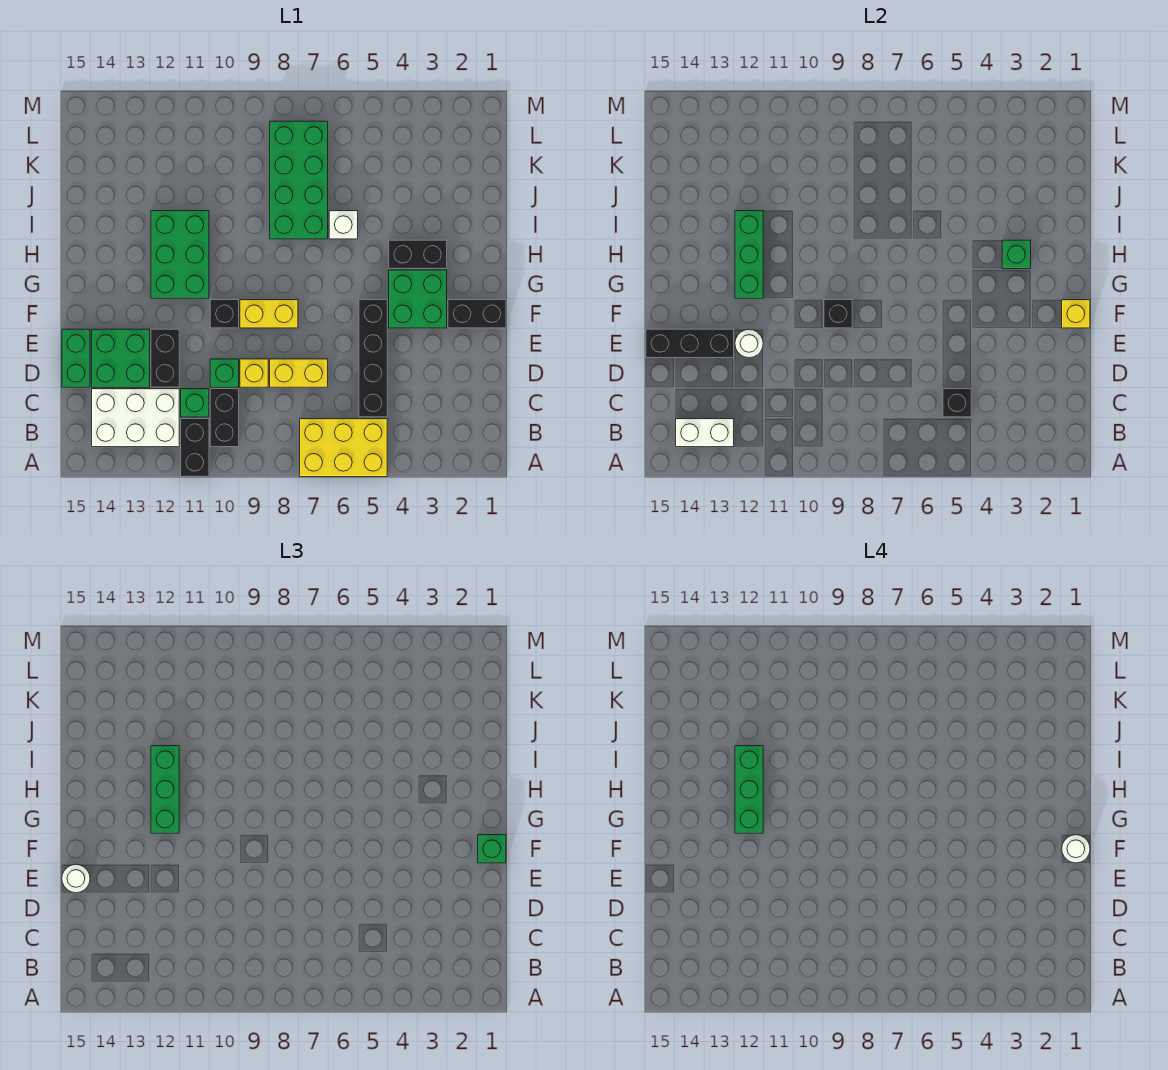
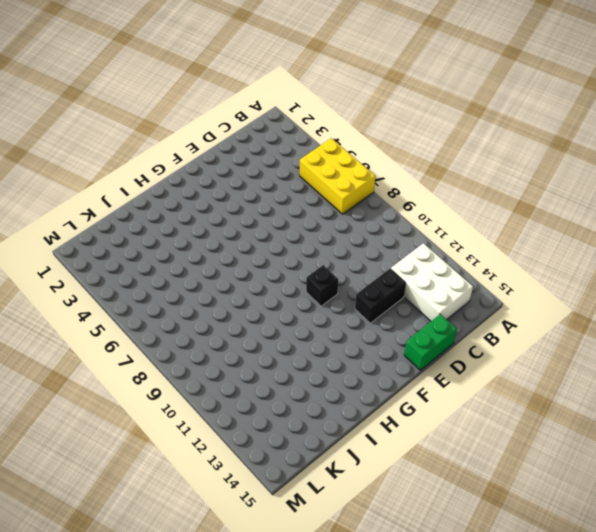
none -> black brick A11:B11 level 1
none -> black brick B10:C10 level 1
none -> black brick C5:F5 level 1
none -> green brick C11 level 1

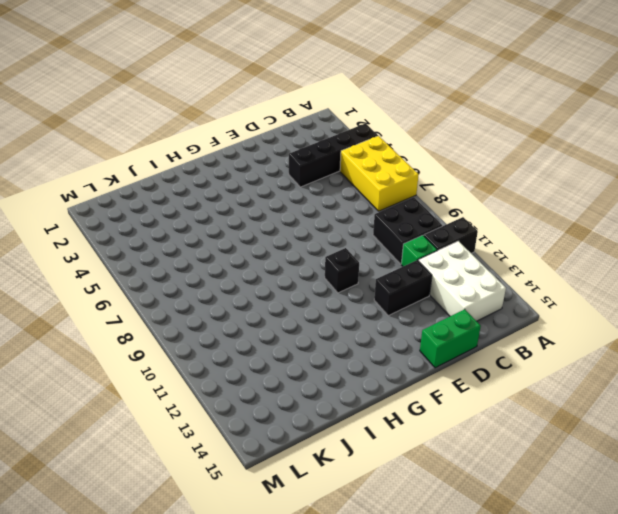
black brick A4:D4 level 1 -> black brick C5:F5 level 1
black brick B9:C10 level 1 -> black brick B10:C10 level 1
none -> yellow brick D7:D8 level 1
none -> yellow brick D9 level 1
none -> green brick D10 level 1
none -> green brick D13:E14 level 1

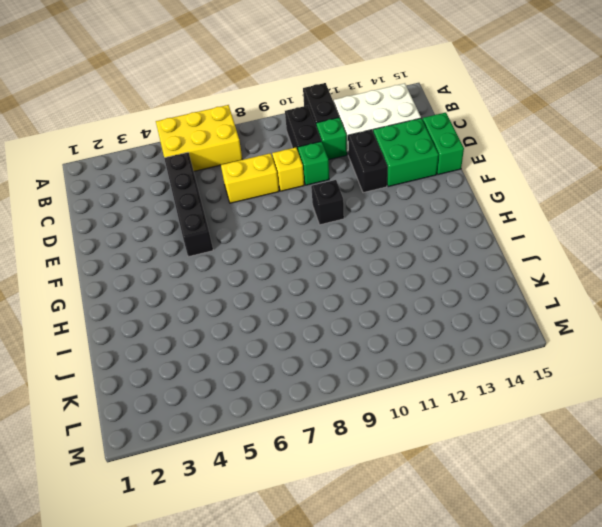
none -> black brick F1:F2 level 1
none -> green brick F3:G4 level 1
none -> yellow brick F8:F9 level 1
none -> green brick G11:I12 level 1

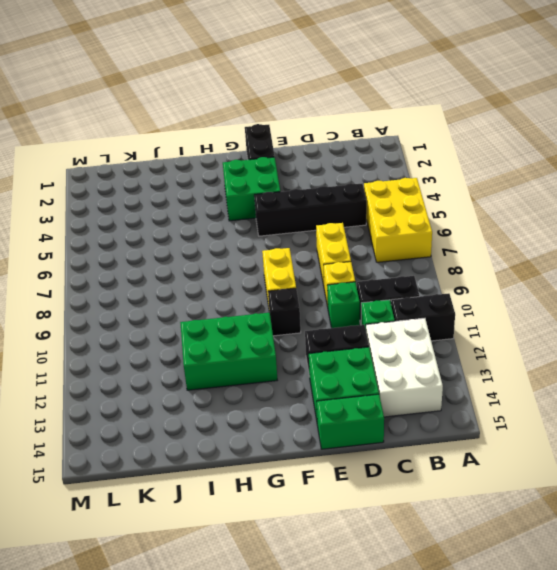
none -> black brick H3:H4 level 1
none -> white brick I6 level 1
none -> green brick I7:L8 level 1
none -> white brick B13:B14 level 2

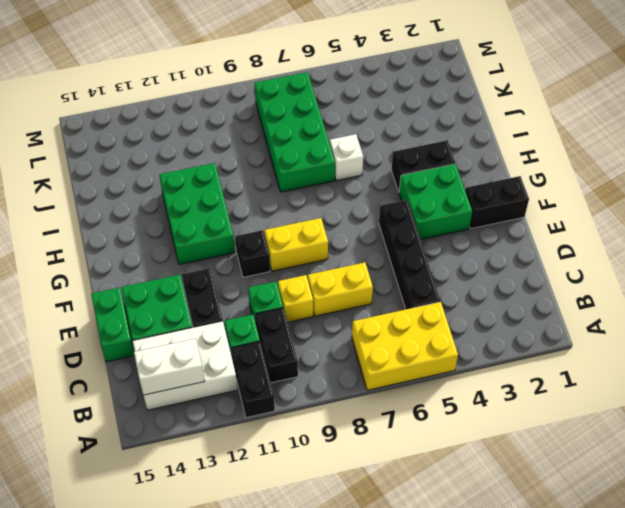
none -> black brick C5 level 2
none -> white round brick E12 level 2
none -> black brick E13:E15 level 2
none -> yellow brick F1 level 2

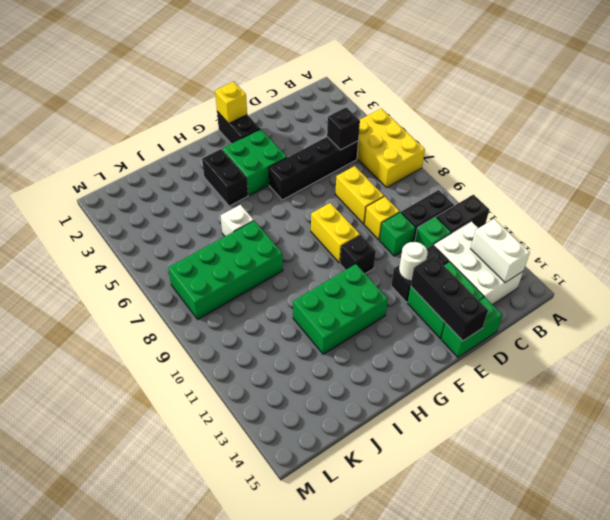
none -> black brick F9 level 2
none -> green brick G12:I12 level 2
none -> green brick H3 level 2
none -> white round brick E15 level 3

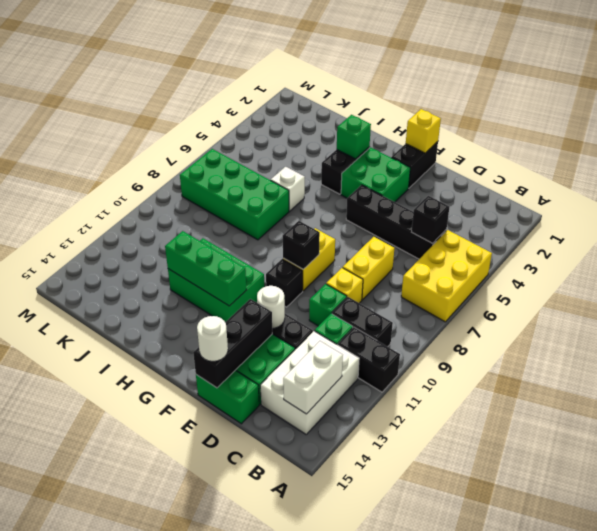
none -> green brick F1 level 3
none -> green brick G12:I12 level 3
none -> white round brick F1 level 4
none -> green brick G12:I12 level 4

